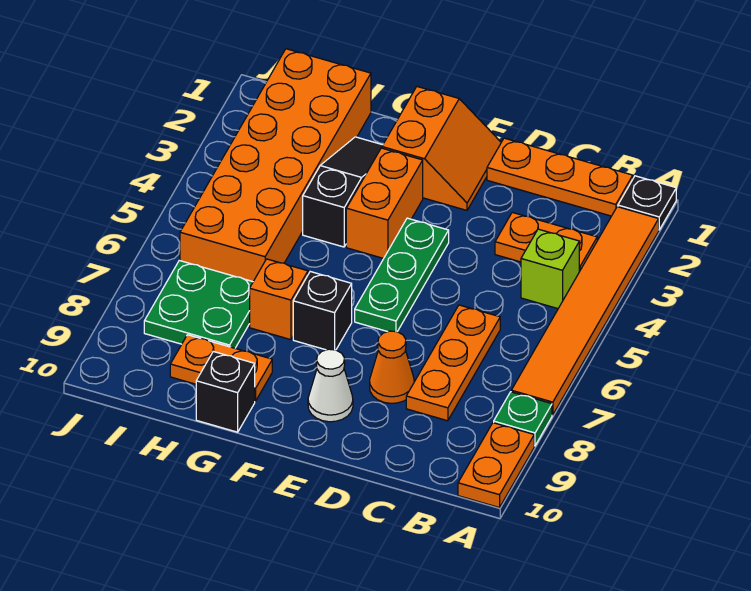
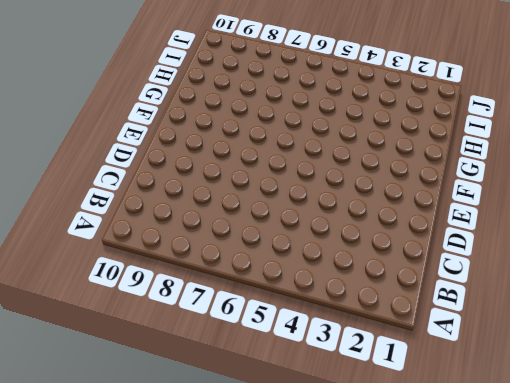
none -> black plate A1 level 1
none -> orange tile A2:A7 level 1
none -> green plate A8 level 1

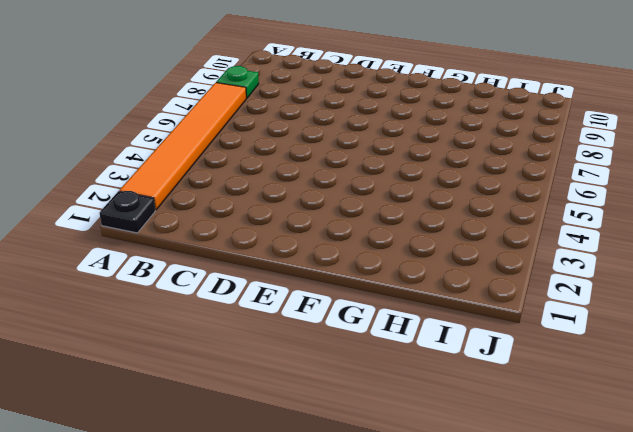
none -> orange plate A9:A10 level 1
none -> orange plate B1:D1 level 1
none -> orange plate B3:C3 level 1

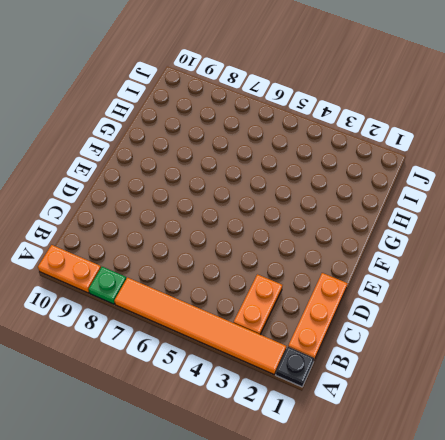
none -> lime brick B4 level 1
none -> orange plate C6:C8 level 1
none -> orange cone D8 level 1

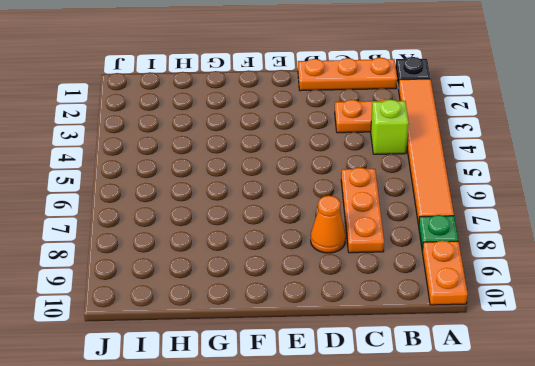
none -> orange slope E1:F2 level 1 top F
none -> green plate E4:E6 level 1
none -> white cone E9 level 1

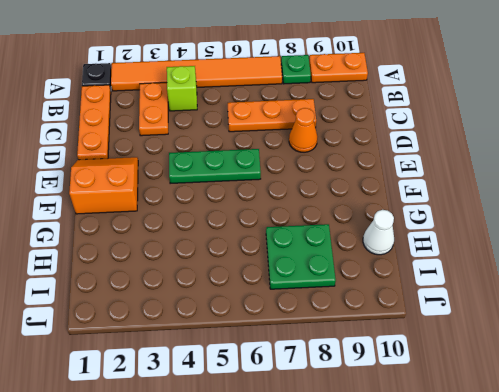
white cone H10 level 1 -> white cone E9 level 1
none -> orange brick F3:F4 level 1
none -> black brick F7 level 1
none -> black slope G2:G4 level 1 top 4

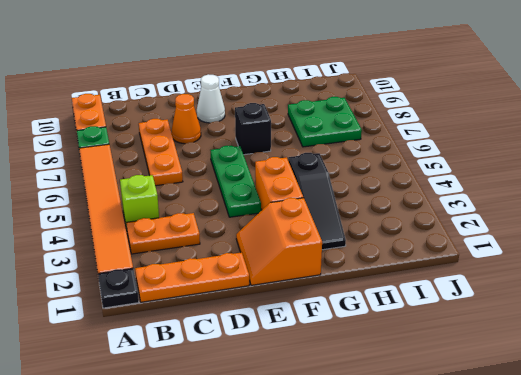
none -> orange brick G7 level 1
none -> orange plate G9:H9 level 1
none -> black brick G10 level 1

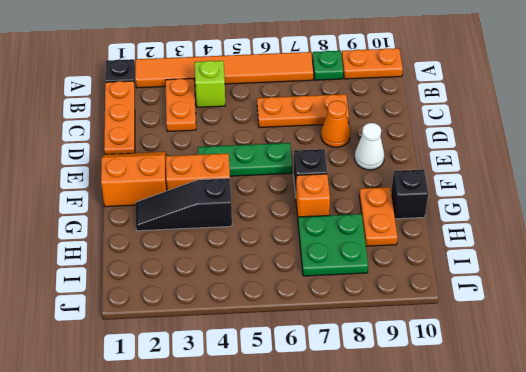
none -> orange brick H1:I6 level 1

